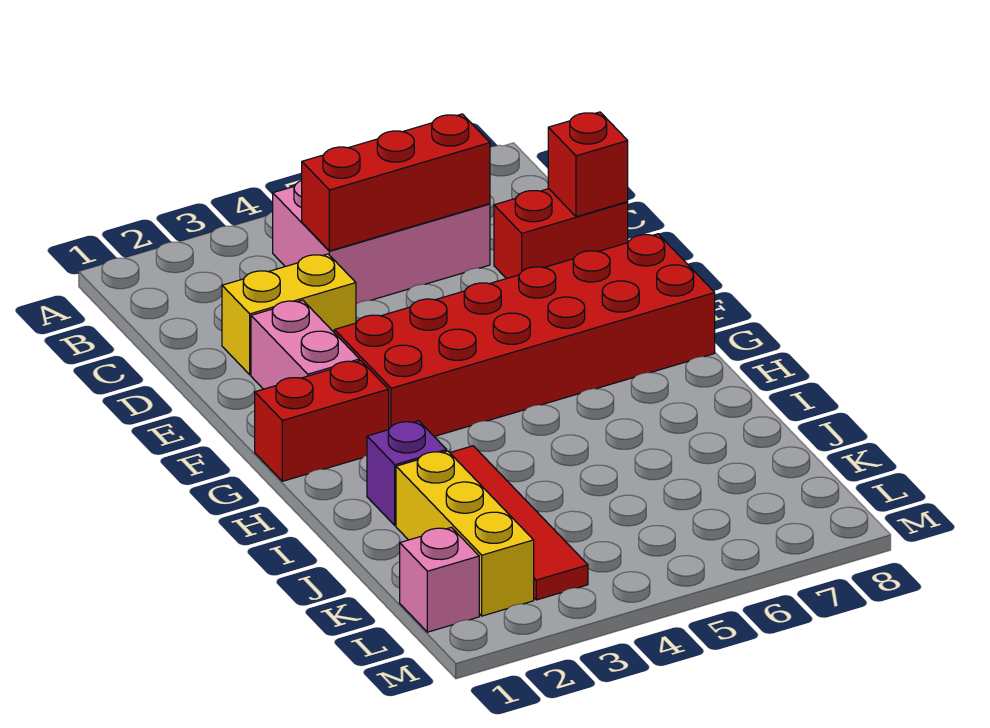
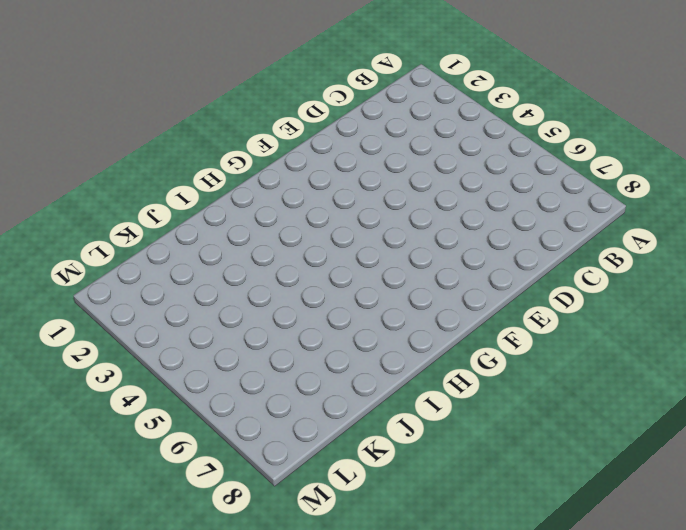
none -> pink brick B4:C6 level 1
none -> yellow brick D2:D3 level 1
none -> red brick D7:D8 level 1

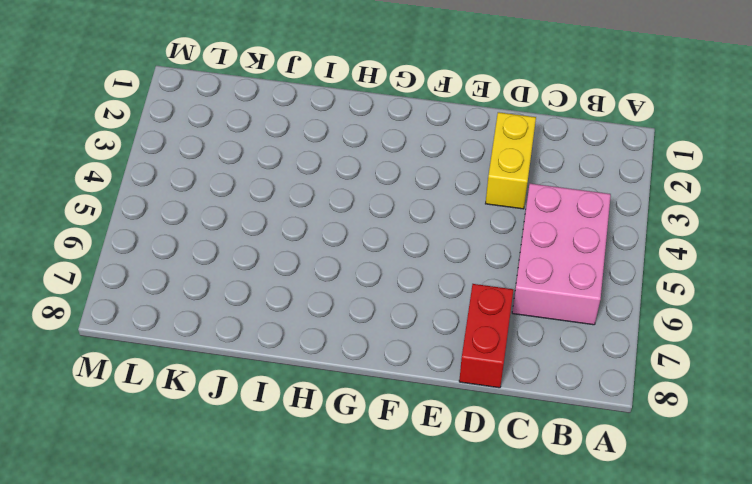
none -> pink brick E2:F2 level 1
none -> red brick F3:G8 level 1
none -> red brick G1:G2 level 1

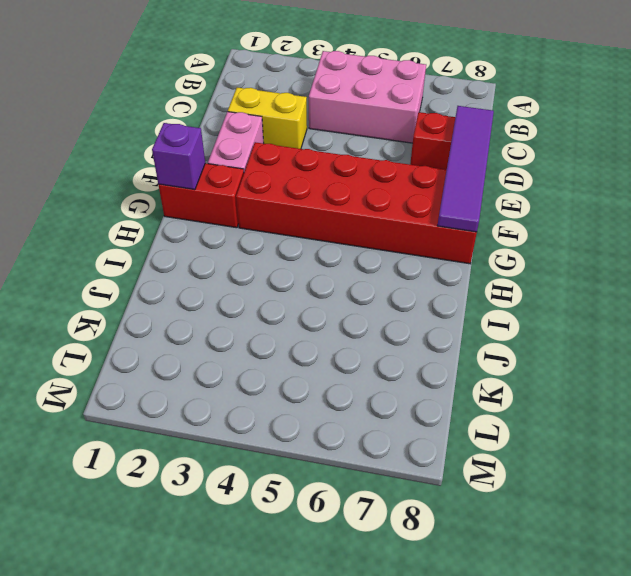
purple tile D8:G8 level 2 -> red brick D8 level 2
purple brick G1 level 2 -> purple brick I2 level 1
none -> red tile I3:L3 level 1
none -> yellow brick J2:L2 level 1
none -> pink brick L1 level 1

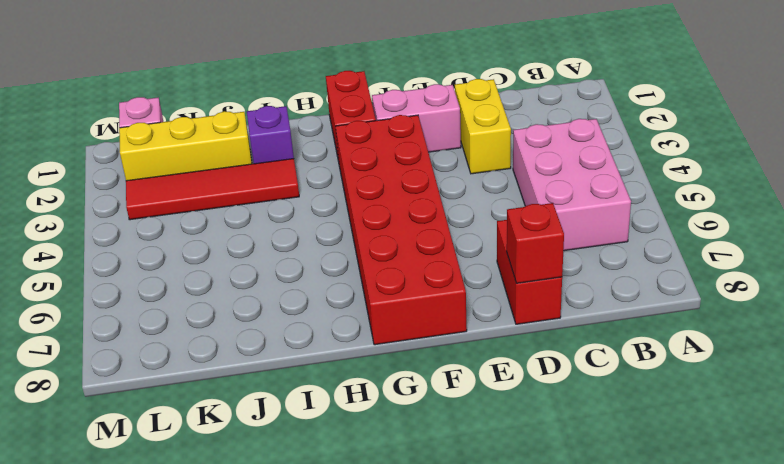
none -> red brick C4:C6 level 2

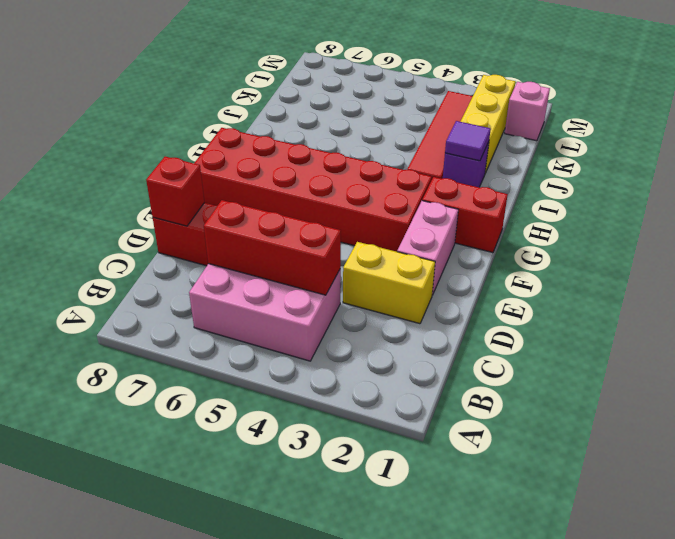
purple tile I2 level 2 -> none

